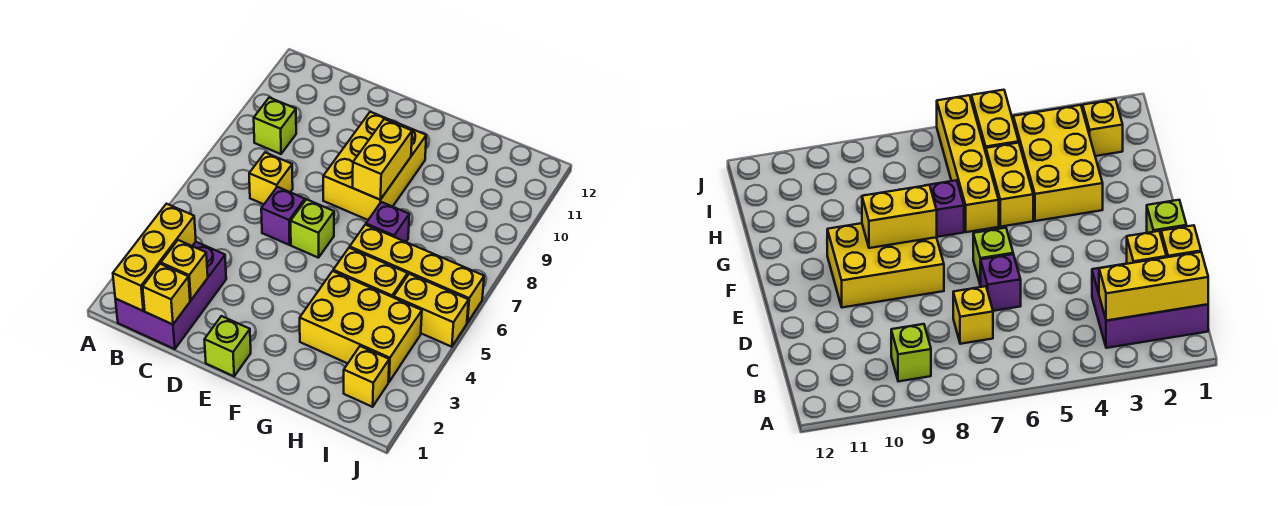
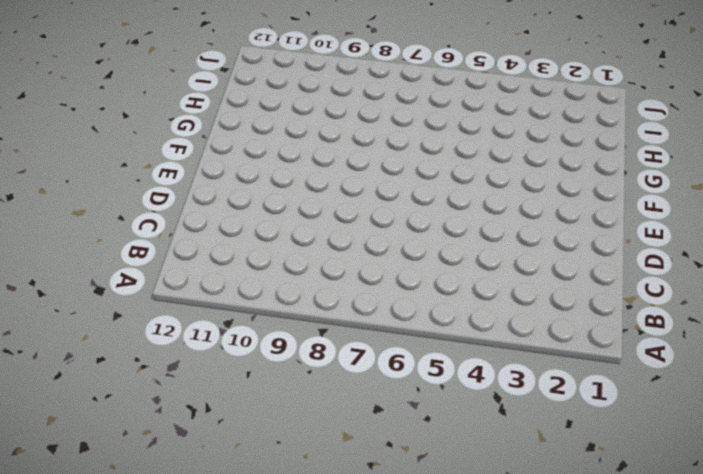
none -> purple brick B1:C3 level 1
none -> lime brick B9 level 1
none -> yellow brick C7 level 1

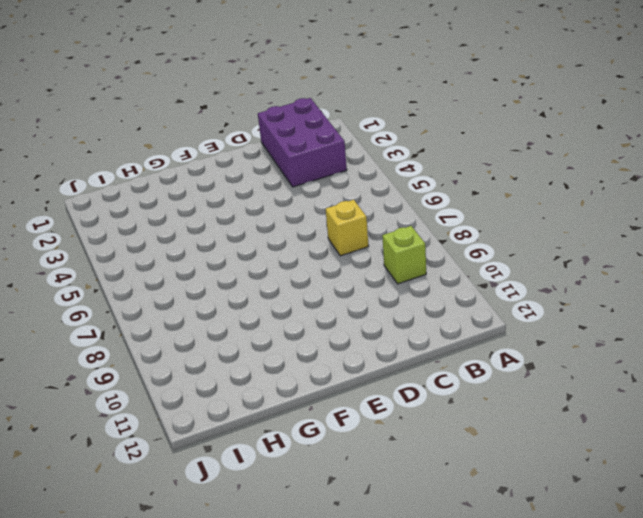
none -> purple brick D6 level 1
none -> lime brick E1 level 1
none -> lime brick E6 level 1

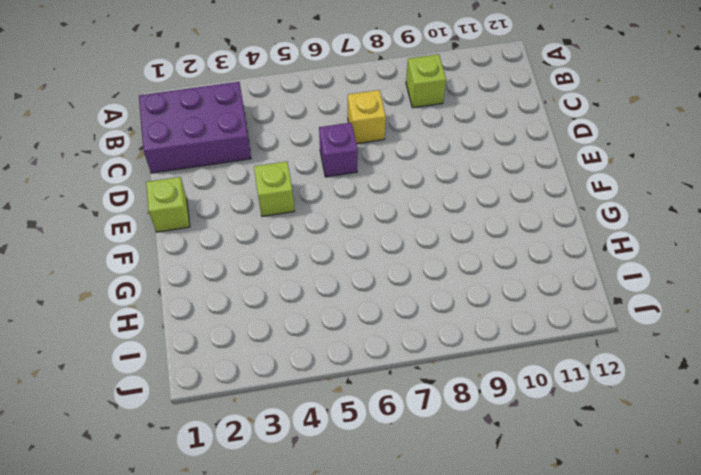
lime brick E4 level 1 -> lime brick E6 level 1
none -> yellow brick E8:F10 level 1
none -> yellow brick G3:I4 level 1
none -> yellow brick G5:H5 level 1

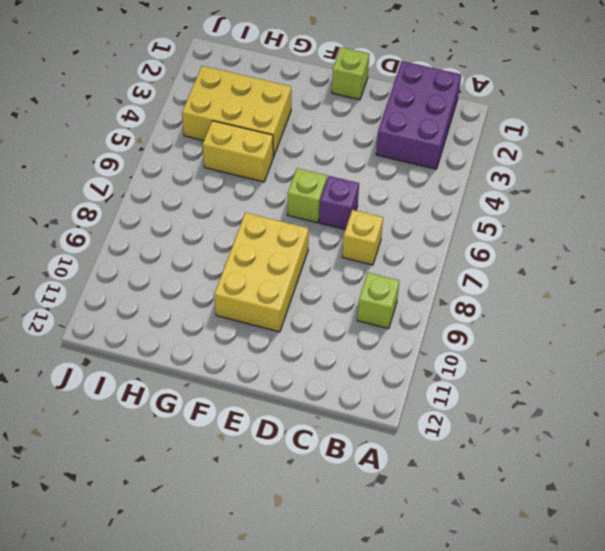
none -> yellow brick G6:J6 level 1
none -> purple brick G7 level 1
none -> yellow brick I2 level 1

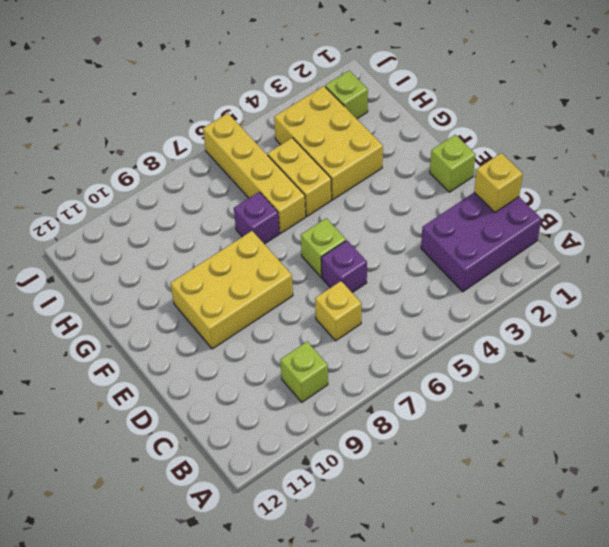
lime brick I2 level 1 -> yellow brick I2 level 1
none -> yellow brick I5:J5 level 1
none -> yellow brick B1:B3 level 2
none -> yellow brick C2 level 2

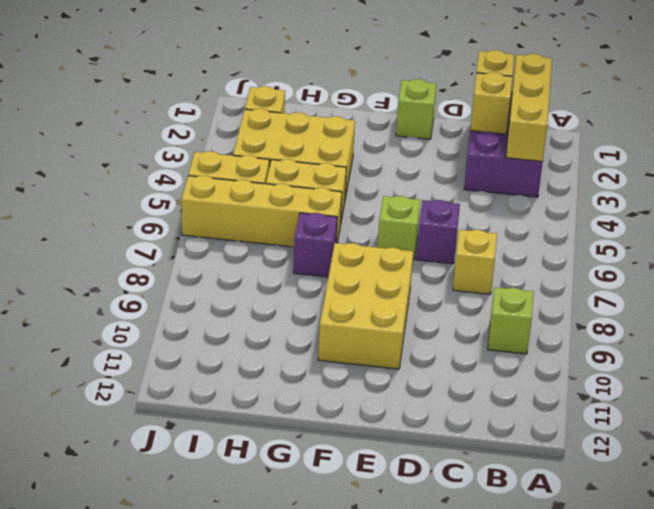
none -> yellow brick F8:F9 level 2

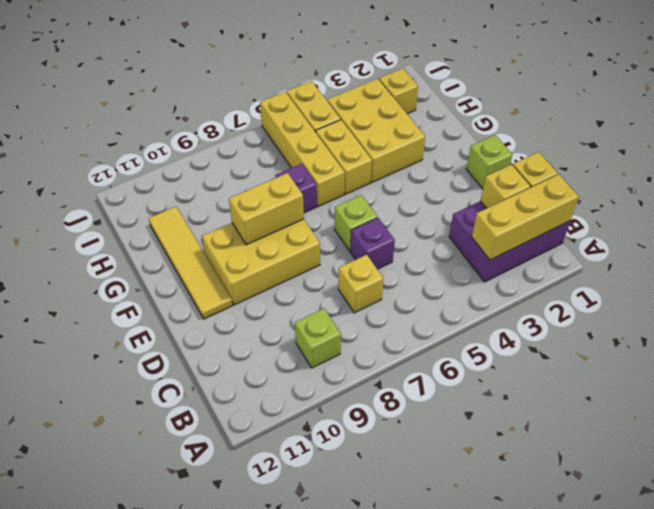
yellow tile E11:H11 level 1 -> none

